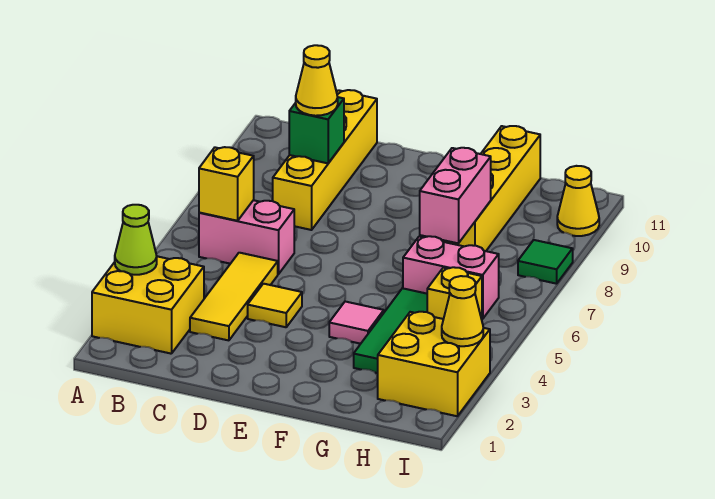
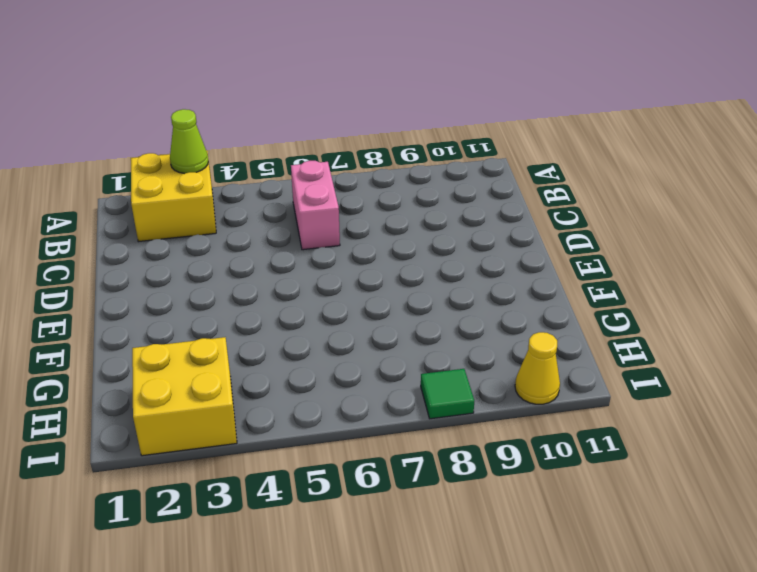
none -> yellow tile C3:C5 level 1
none -> yellow brick C8:C11 level 1
none -> yellow tile D4 level 1

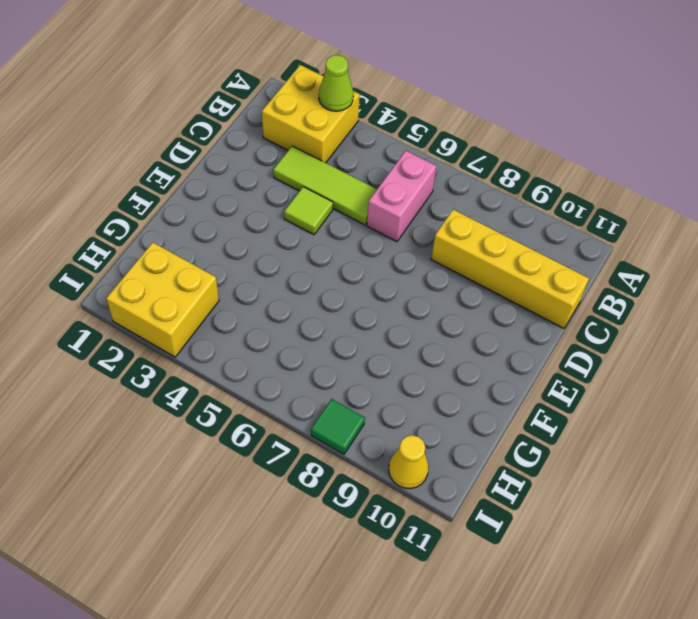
lime tile C3:C5 level 1 -> yellow tile C3:C5 level 1
lime tile D4 level 1 -> yellow tile D4 level 1
none -> pink tile F4 level 1
none -> green tile G3:G5 level 1
none -> pink brick G6:H6 level 1

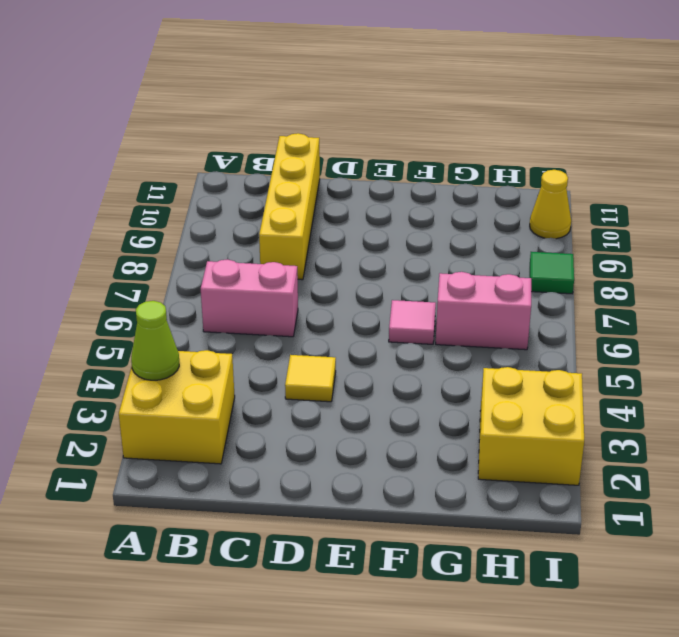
pink tile F6 level 1 -> pink tile F4 level 1
none -> yellow tile C3:C5 level 1
none -> green tile G3:G5 level 1
none -> yellow brick G8:G11 level 1

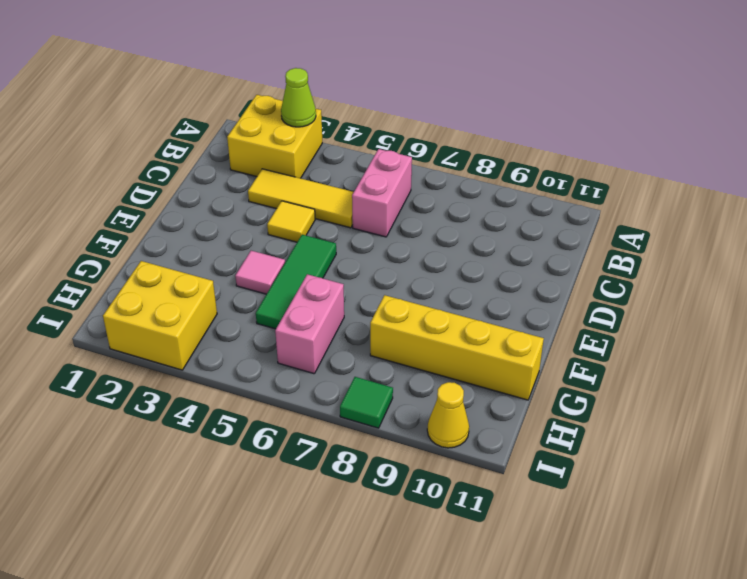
green tile E5:G5 level 1 -> green tile G3:G5 level 1
none -> yellow brick C8:C11 level 1
none -> yellow brick H5 level 1
none -> yellow brick B6 level 2

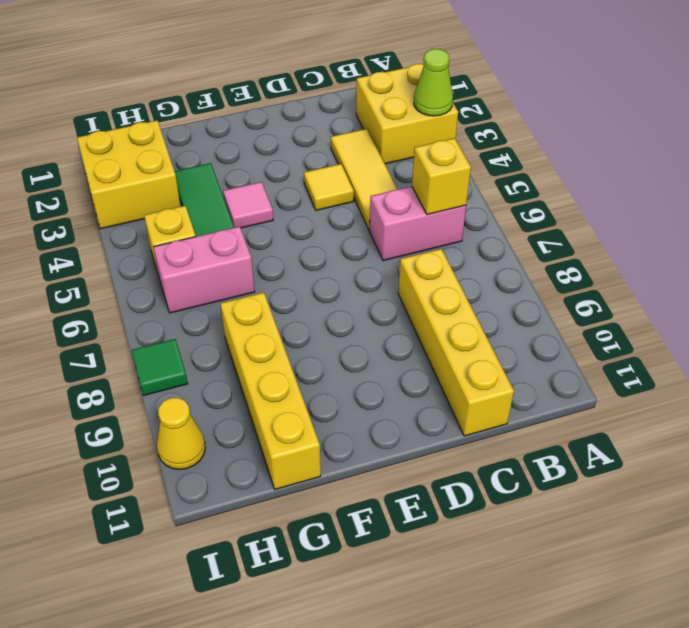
none -> green brick C9 level 2
none -> pink brick G7:G8 level 2
none -> yellow cone I3 level 2

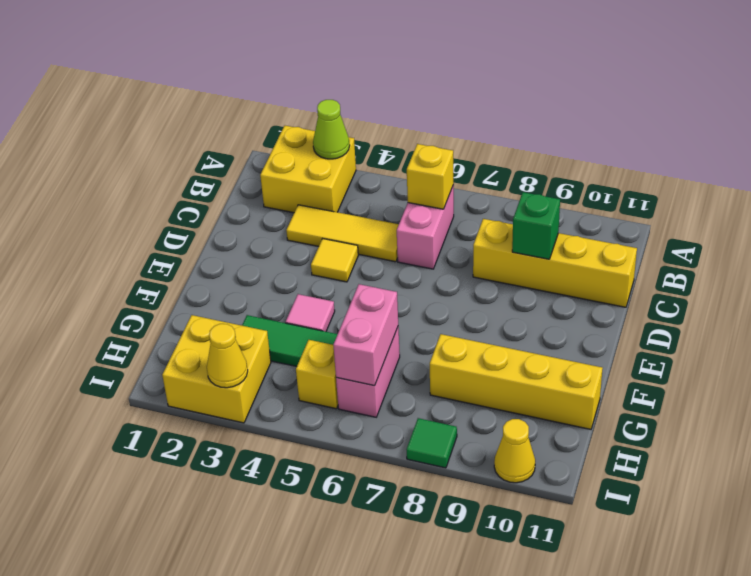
pink brick G6:H6 level 2 -> pink brick G7:G8 level 2
none -> yellow cone C9 level 3

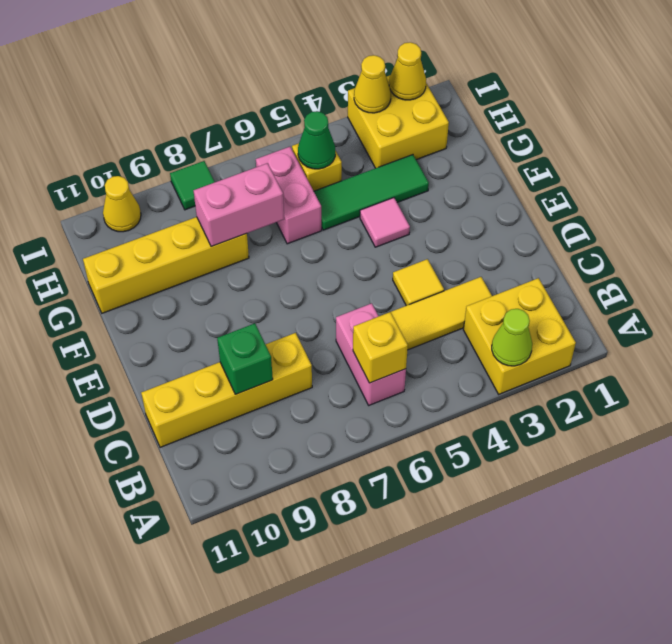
green cone H5 level 2 -> none
yellow cone I2 level 2 -> yellow cone C9 level 3

